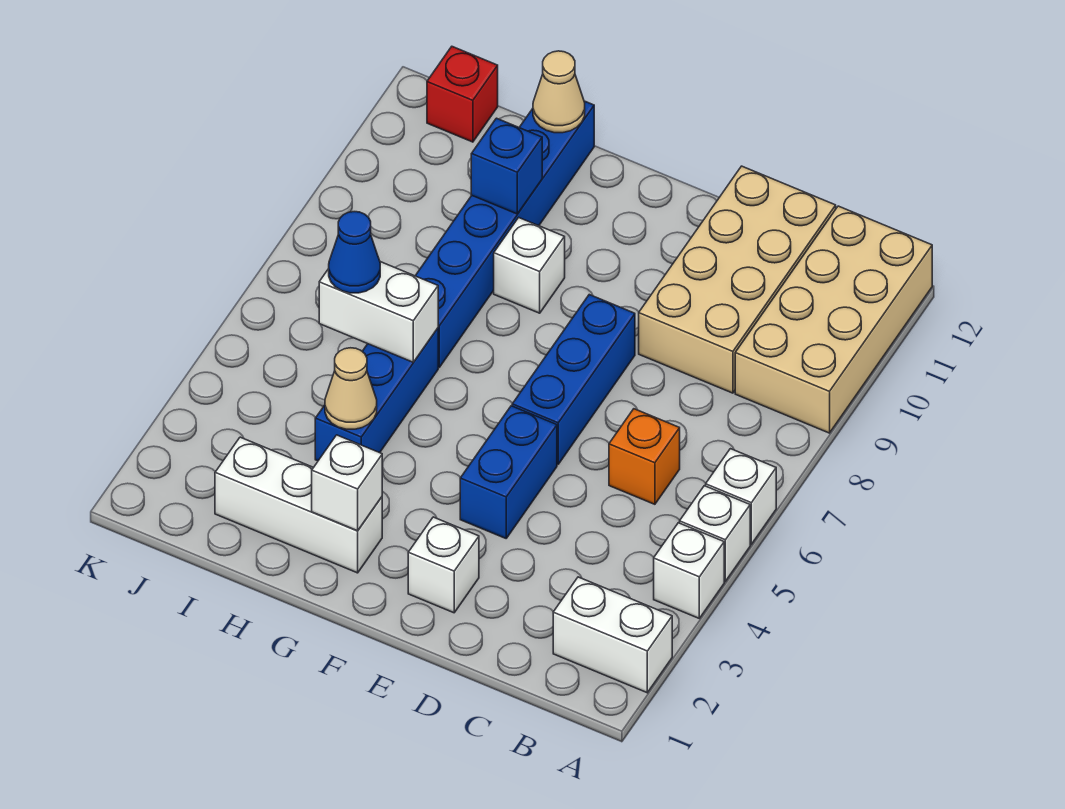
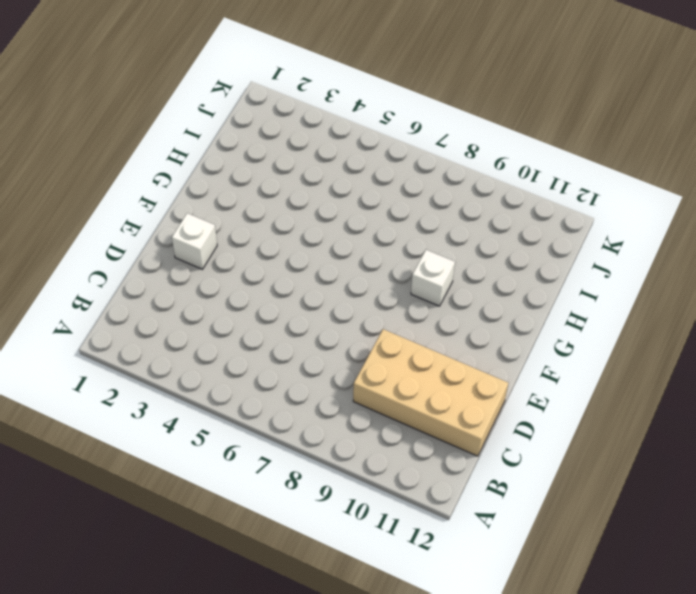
none -> white brick A2:B2 level 1
none -> white brick A4 level 1
none -> white brick A5 level 1

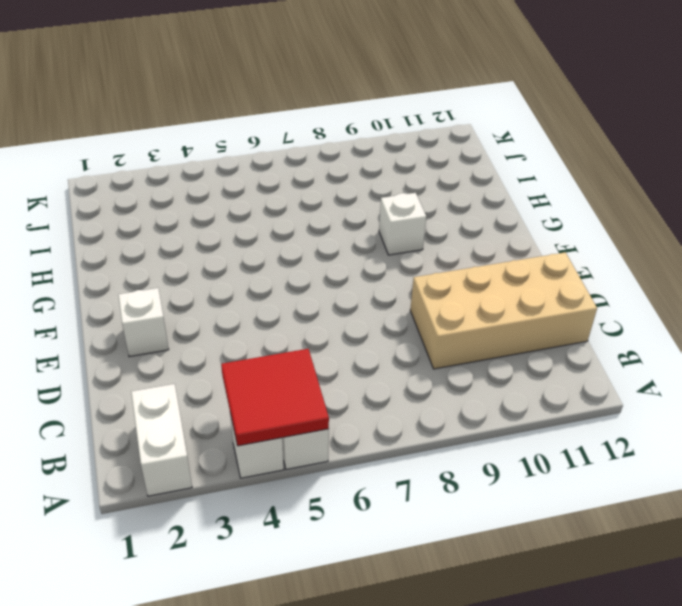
red tile A4:B5 level 2 -> none
none -> white brick A6 level 1
none -> tan brick A9:B12 level 1
none -> orange brick C6 level 1

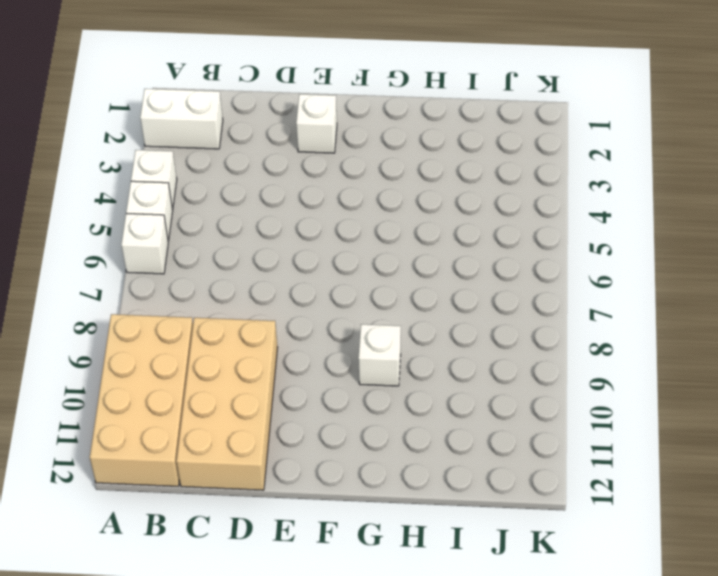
none -> orange brick C6 level 1
none -> blue brick E4:E5 level 1
none -> blue brick E6:E8 level 1

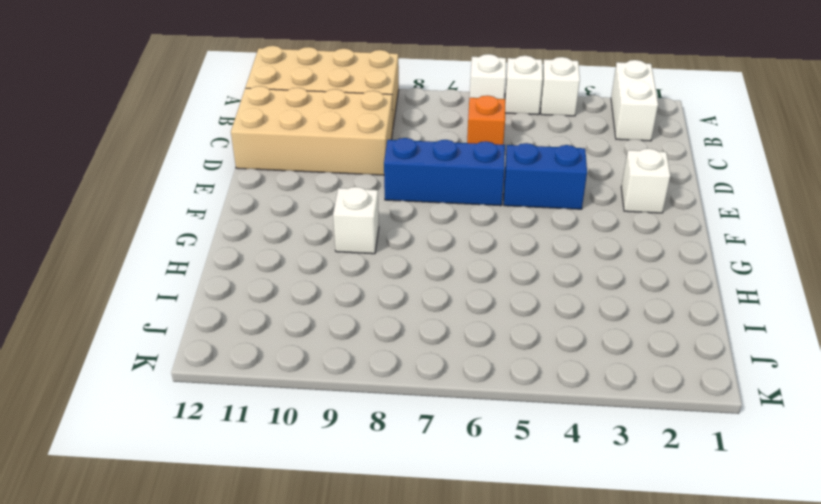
none -> white brick G2:I2 level 1
none -> blue brick H4:H6 level 1
none -> blue brick H7:H12 level 1

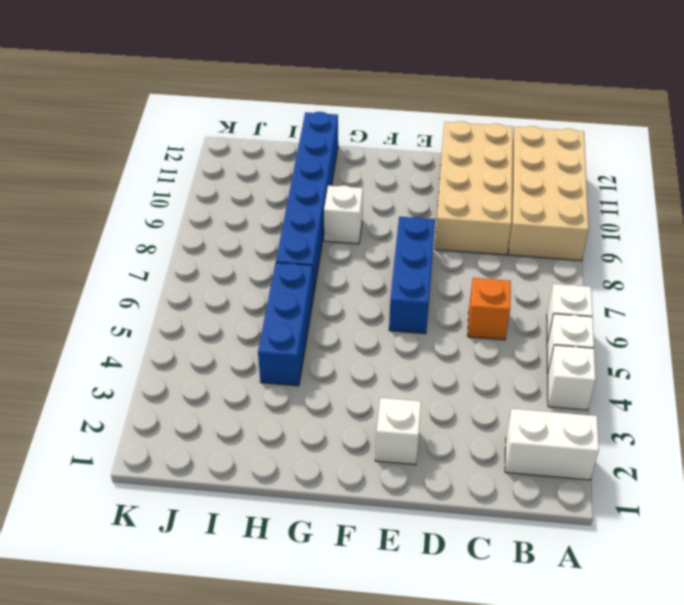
none -> blue brick E4:E5 level 1
none -> white brick G2:I2 level 1
none -> red brick J12 level 1

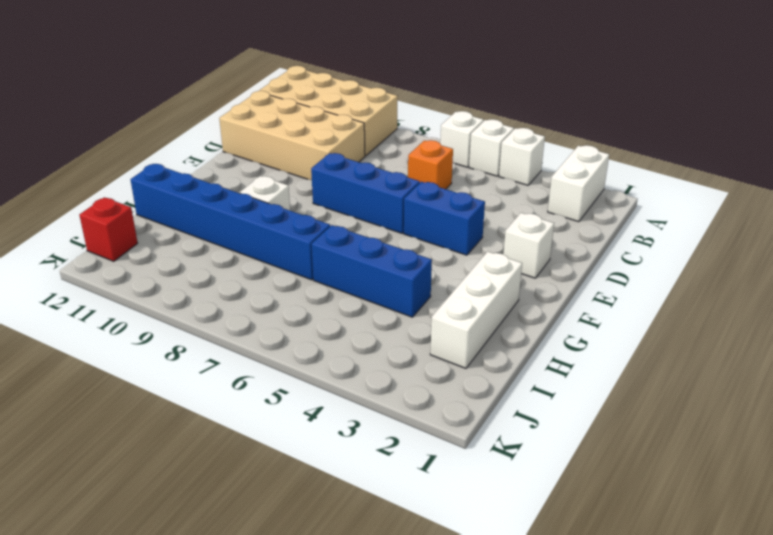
none -> white brick G2 level 2
none -> tan cone H4 level 2
none -> white brick H6:I6 level 2

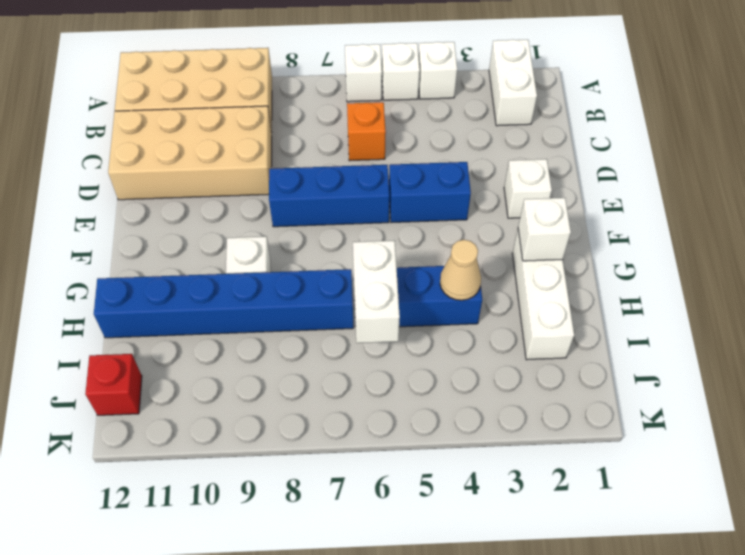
none -> blue brick H10 level 2
none -> tan cone H12 level 2
none -> blue cone I6 level 3

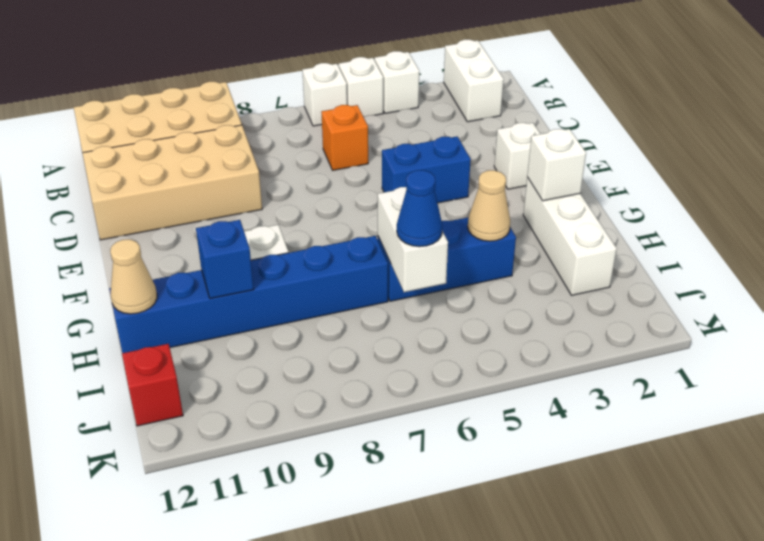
none -> blue brick E6:E8 level 1

